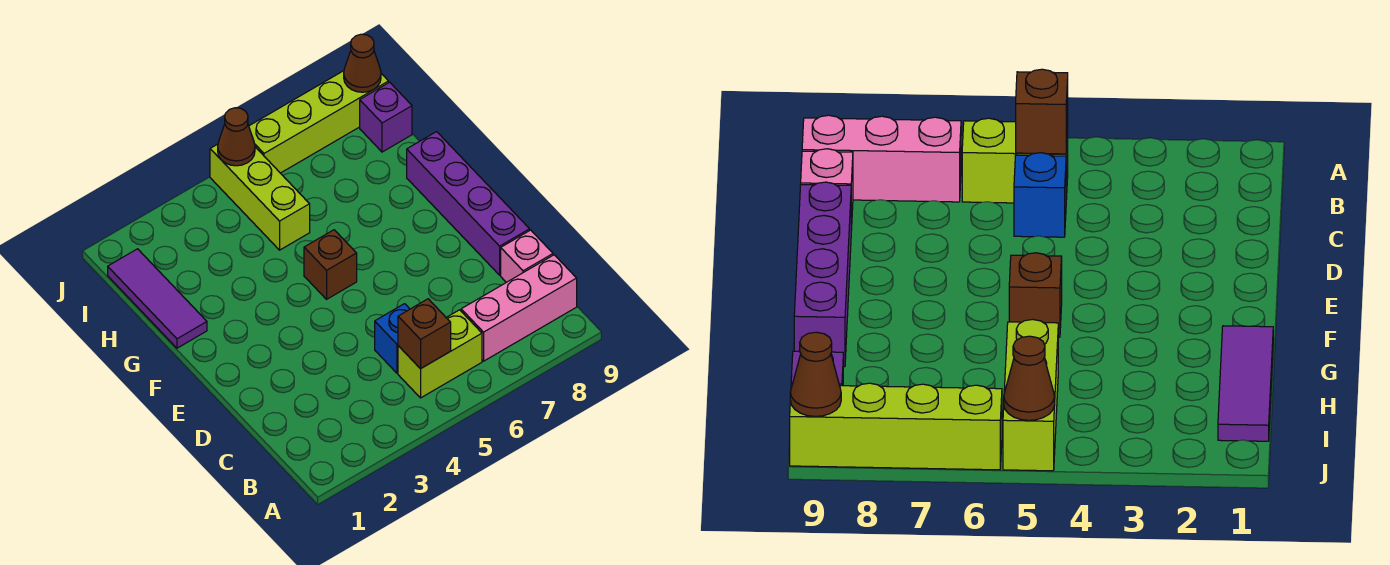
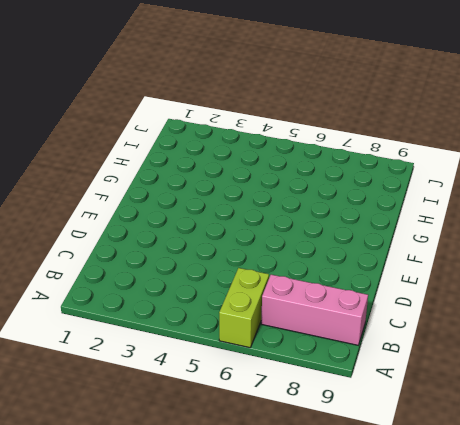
lime brick A6:B6 level 1 -> lime brick B5:B6 level 1
none -> blue brick C5 level 1
none -> pink brick C9 level 1
none -> purple brick D9:G9 level 1

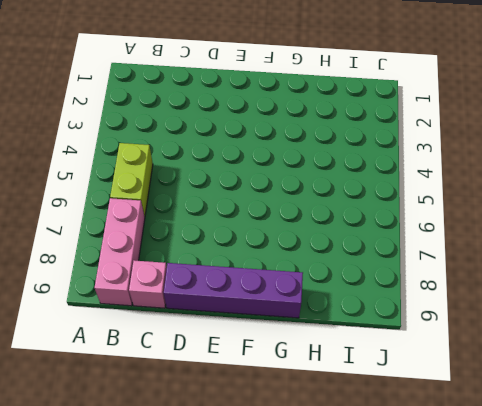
none -> blue brick C5 level 1
none -> brown brick F5 level 1
none -> purple tile G1:I1 level 1

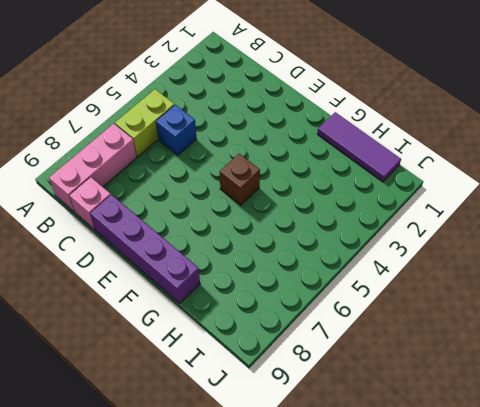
none -> lime brick H5:J5 level 1
none -> purple brick I9 level 1
none -> lime brick J6:J9 level 1

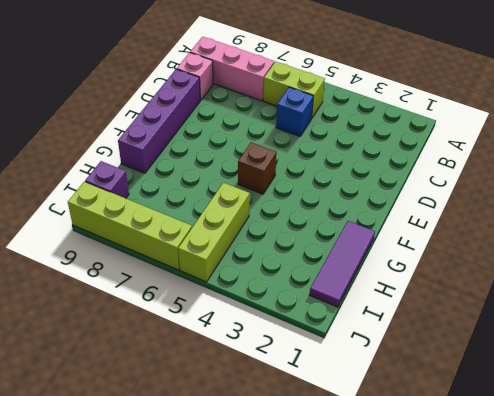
none -> brown brick B5 level 2
none -> brown cone J5 level 2
none -> brown cone J9 level 2

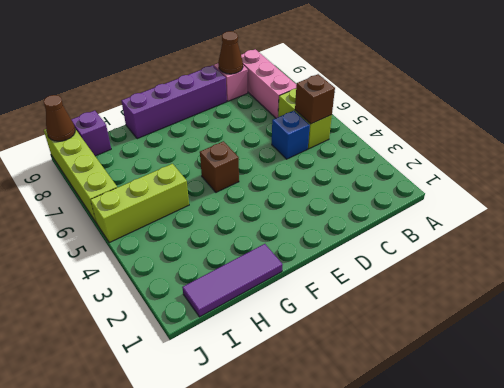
brown cone C9 level 2 -> brown cone J5 level 2

